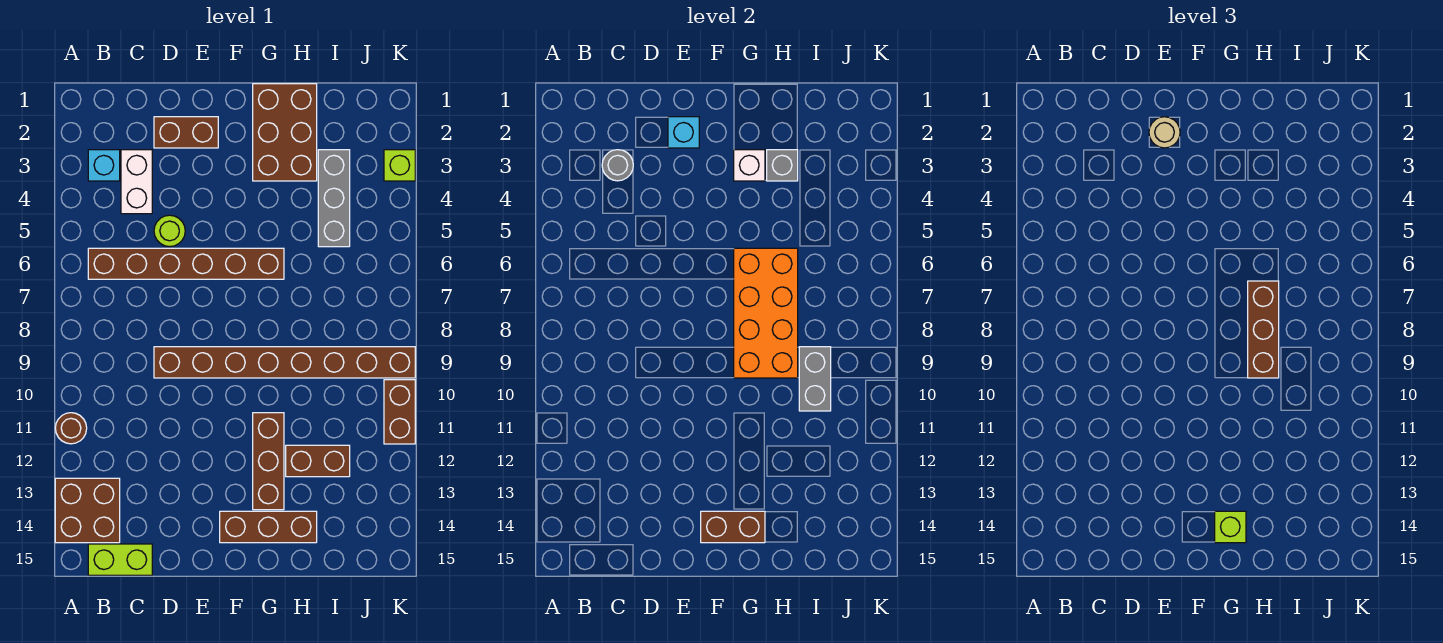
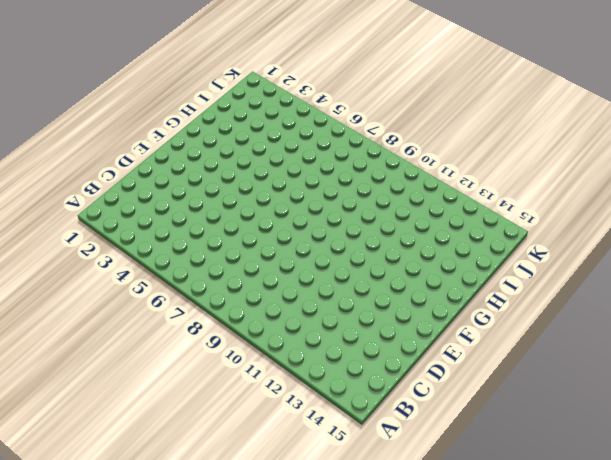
none -> brown round brick A11 level 1
none -> brown brick A13:B14 level 1
none -> cyan brick B3 level 1

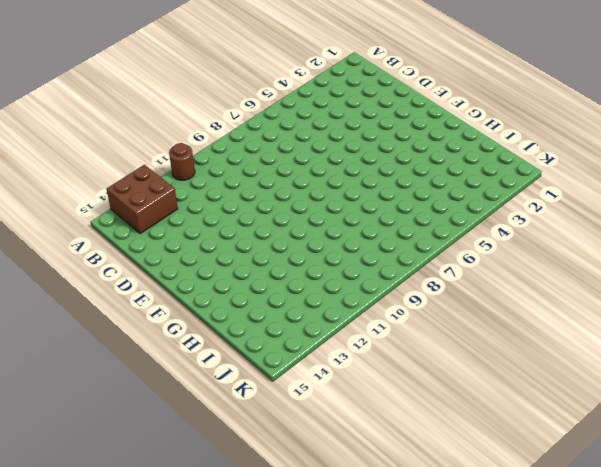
none -> cyan brick B3 level 1
none -> brown brick B6:G6 level 1
none -> lime brick B15:C15 level 1

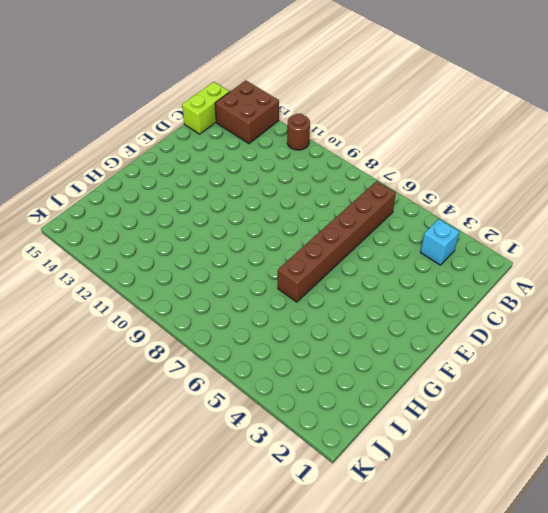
none -> white brick C3:C4 level 1
none -> brown brick D2:E2 level 1
none -> lime round brick D5 level 1

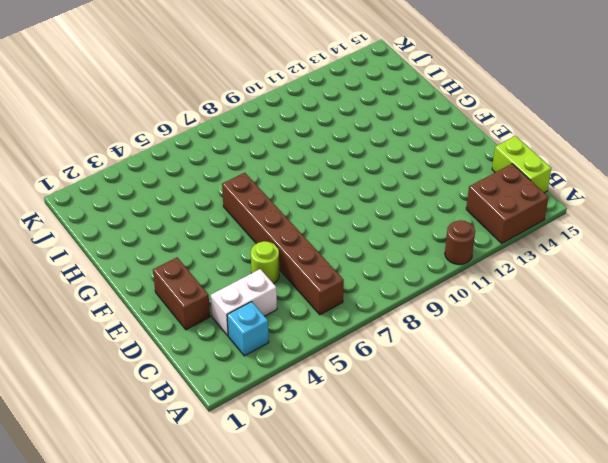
none -> brown brick D9:K9 level 1
none -> brown brick F14:H14 level 1
none -> brown brick G1:H3 level 1

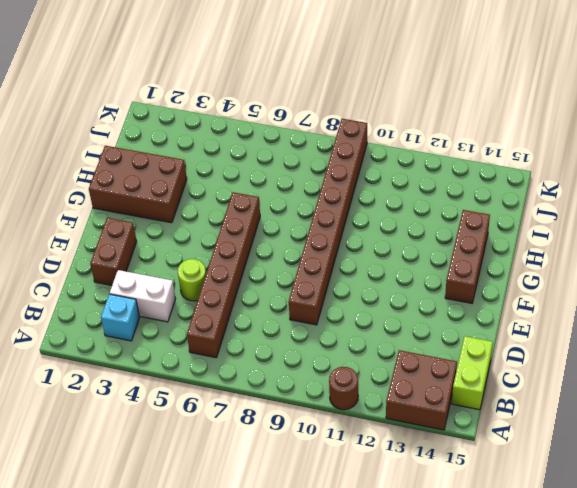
none -> brown brick G11:G13 level 1
none -> brown brick H12:I12 level 1
none -> grey brick I3:I5 level 1

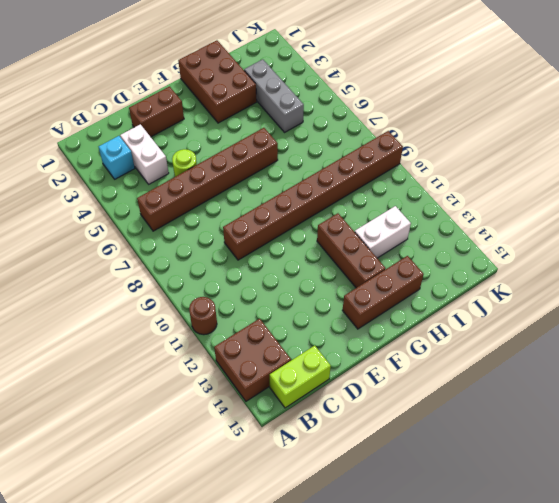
white brick H12:I12 level 1 -> brown brick H12:I12 level 1
none -> lime brick K3 level 1
none -> brown brick K10:K11 level 1
none -> grey round brick C3 level 2

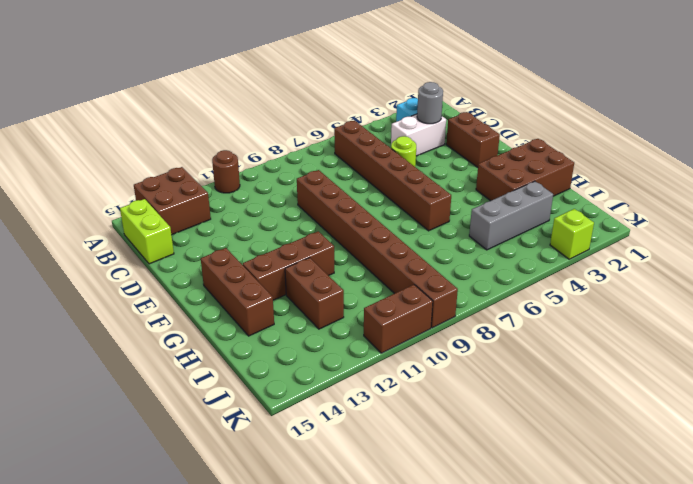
none -> cyan brick E2 level 2
none -> brown brick F14:G14 level 2
none -> white brick G3 level 2

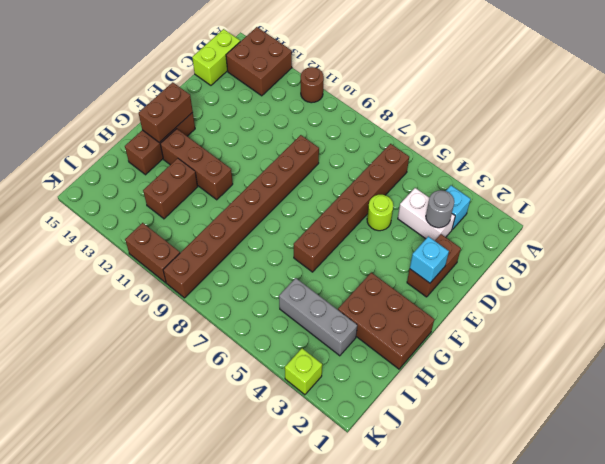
none -> white brick G3 level 2
none -> orange brick G6:H9 level 2
none -> grey brick H3 level 2

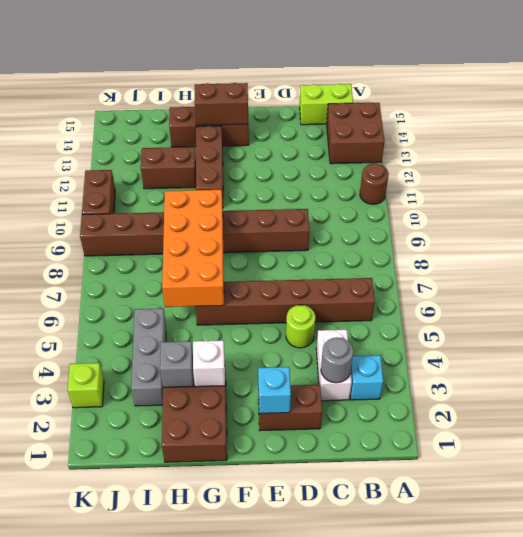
none -> grey brick I9:I10 level 2
none -> tan round brick E2 level 3
none -> lime brick G14 level 3

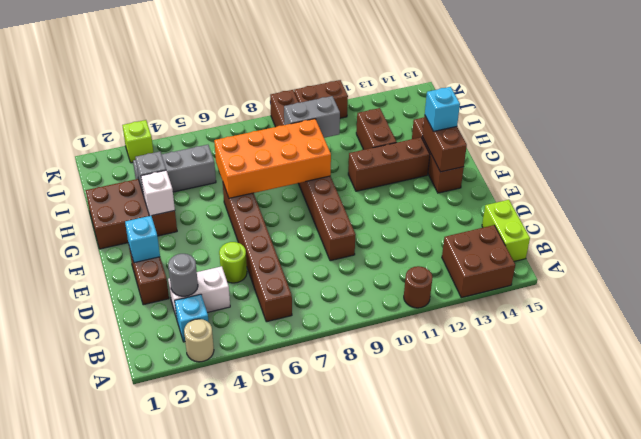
tan round brick A3 level 1 -> tan round brick E2 level 3
cyan brick G14 level 3 -> lime brick G14 level 3
none -> brown brick H7:H9 level 3

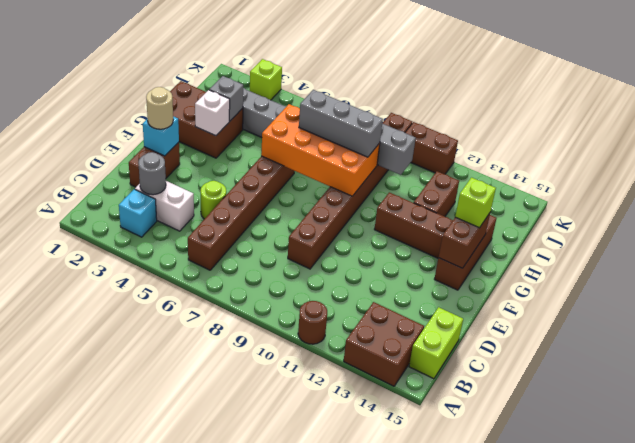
grey brick H7:H9 level 3 -> brown brick H7:H9 level 3

